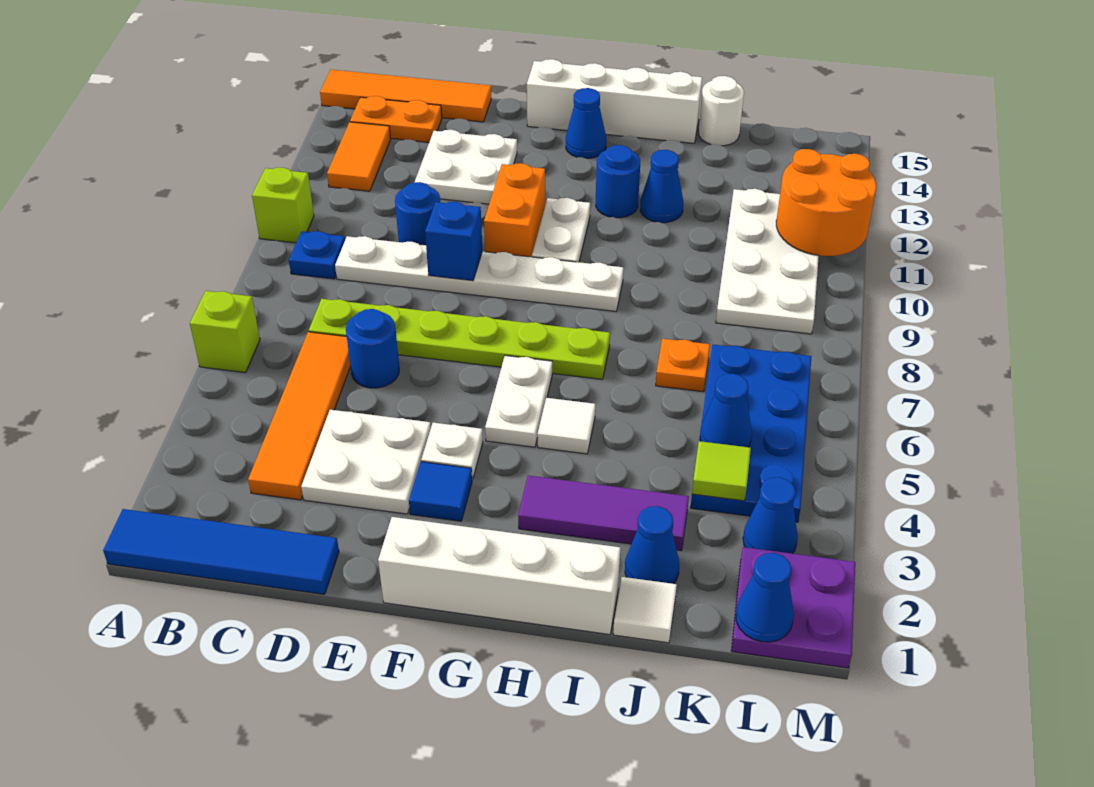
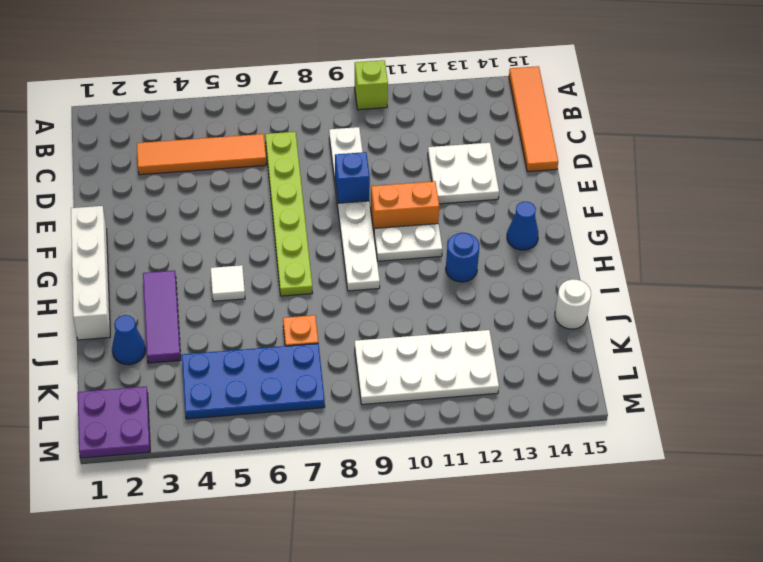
none -> blue tile A1:D1 level 1
none -> lime brick A6 level 1
none -> blue plate B9 level 1
none -> orange tile B12:B13 level 1

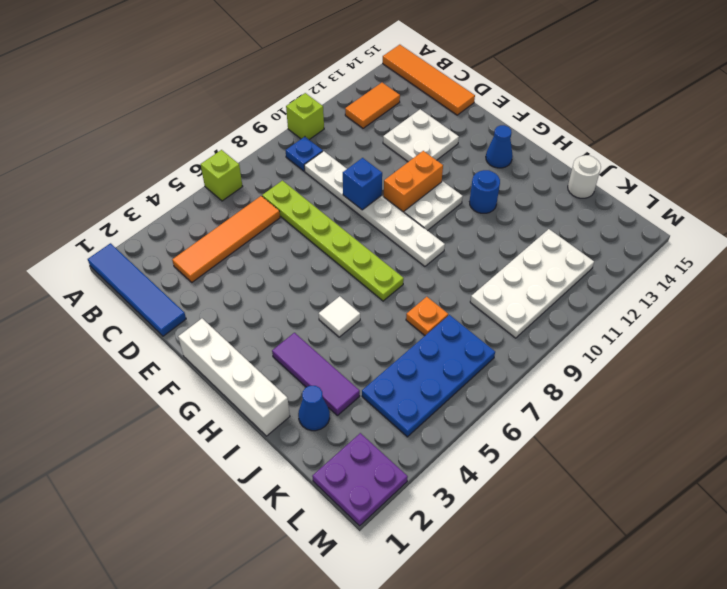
none -> orange plate B14:C14 level 1
none -> white plate D3:E4 level 1
none -> blue round brick D6 level 1
none -> blue round brick D10 level 1

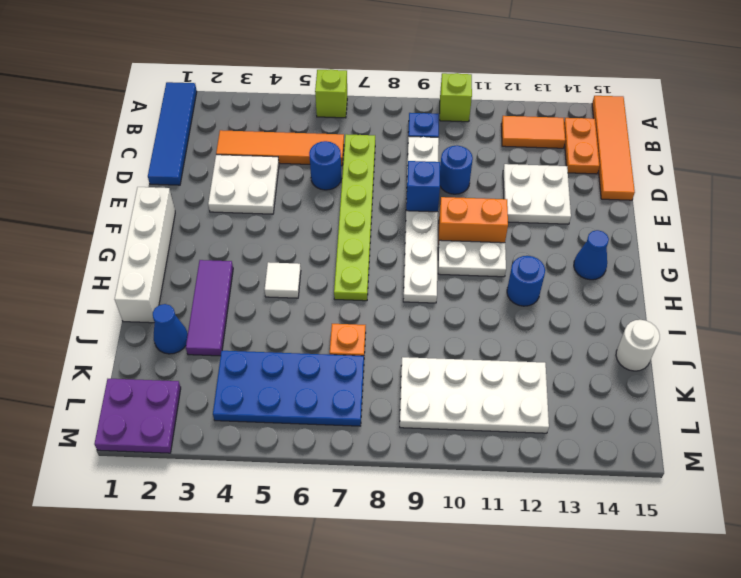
none -> blue tile F3 level 1
none -> white plate F4 level 1
none -> white brick F15:I15 level 1
none -> white plate G5:G6 level 1

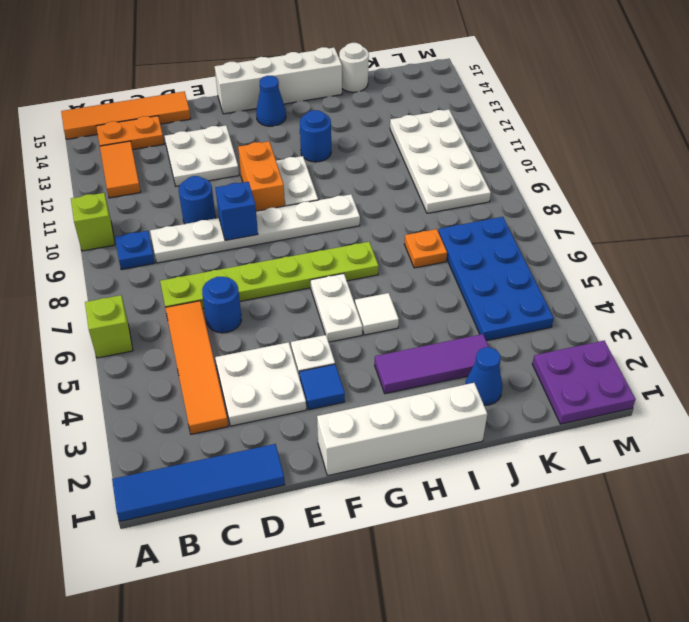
none -> blue cone I12 level 1
none -> white tile J1 level 1
none -> blue cone L3 level 1
none -> lime tile K4 level 2

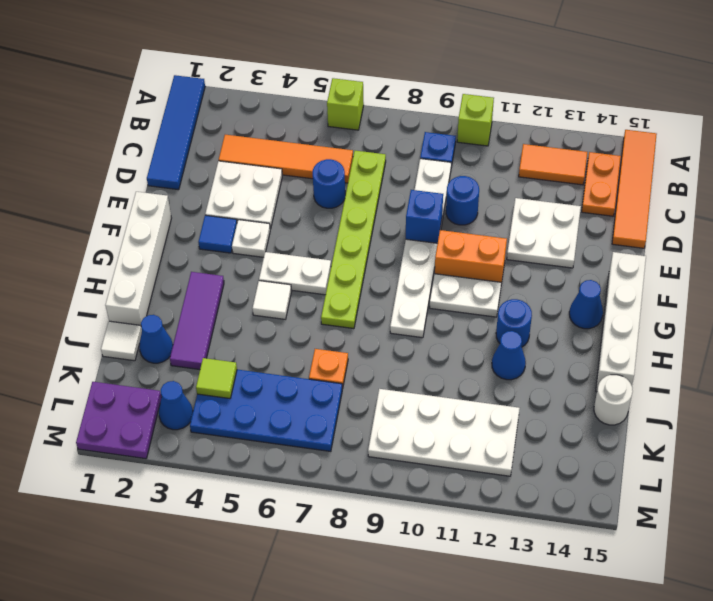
none -> blue cone K5 level 2
none -> blue cone L1 level 2
none -> orange round brick L11:M12 level 2

